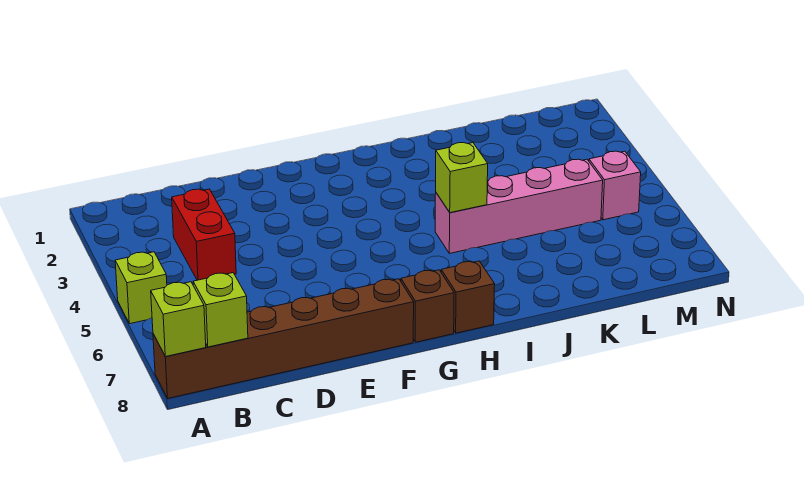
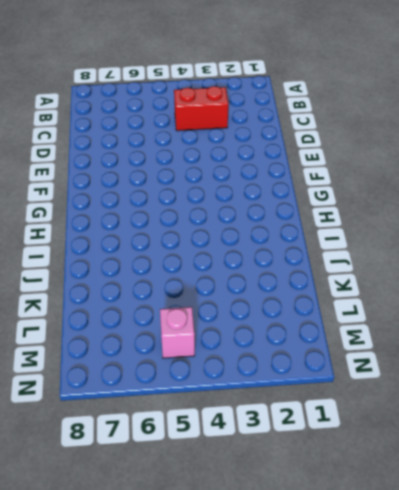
none -> lime brick A5 level 1
none -> brown brick A8:F8 level 1

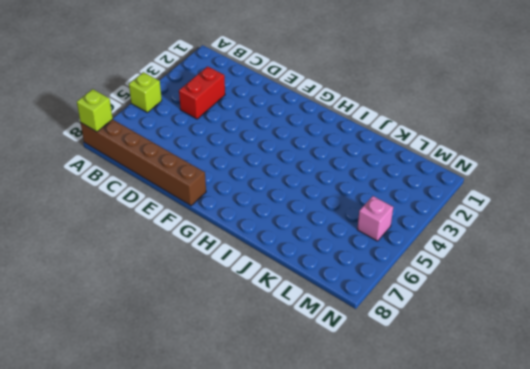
none -> brown brick G8 level 1
none -> brown brick H8 level 1

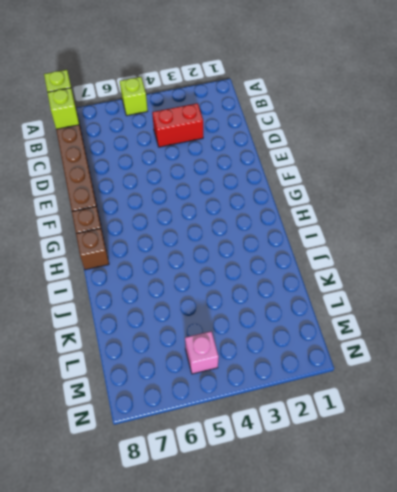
none -> pink brick I5:L5 level 1
none -> lime brick I5 level 2

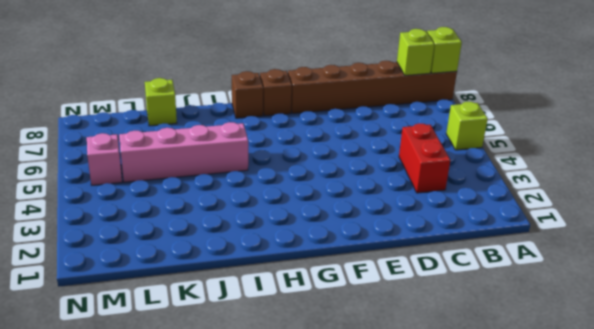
lime brick K8 level 1 -> lime brick I5 level 2

